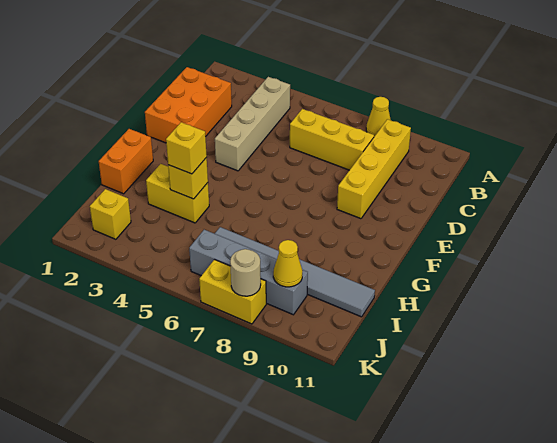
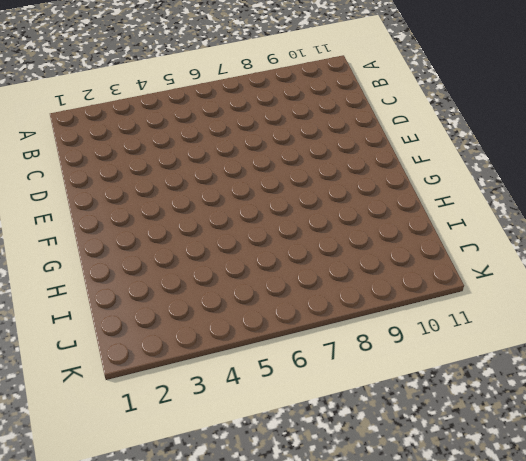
none -> yellow cone A8 level 1
none -> tan brick B4:E4 level 1
none -> yellow brick B9:E9 level 1

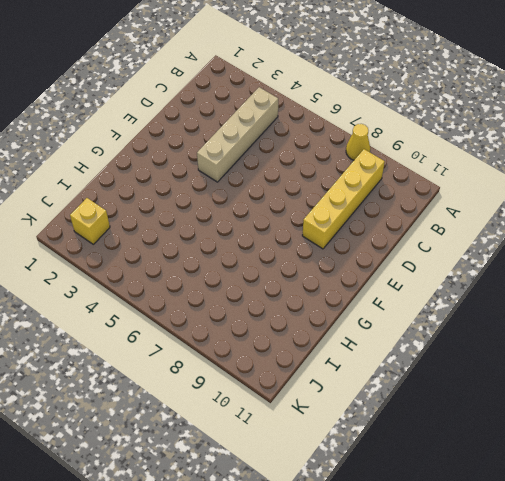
none -> orange brick C1:E2 level 1
none -> yellow brick C6:C8 level 1
none -> orange brick G1:H1 level 1

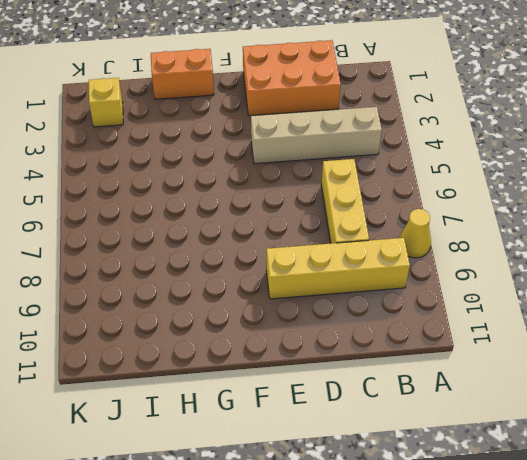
none -> yellow brick H3:H4 level 1
none -> grey tile I6:I11 level 1
none -> grey brick J6:J9 level 1

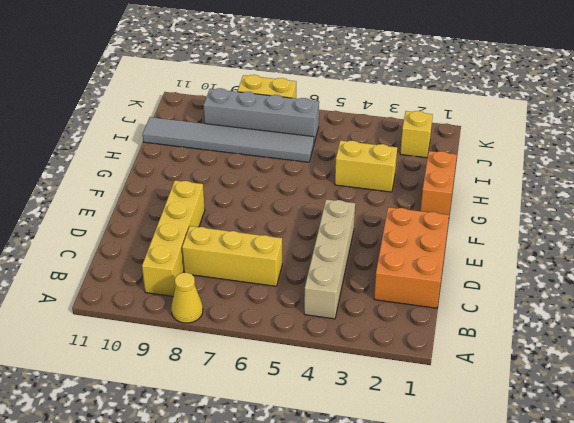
none -> yellow brick H4 level 2
none -> yellow cone J9 level 2
none -> tan round brick K8 level 2

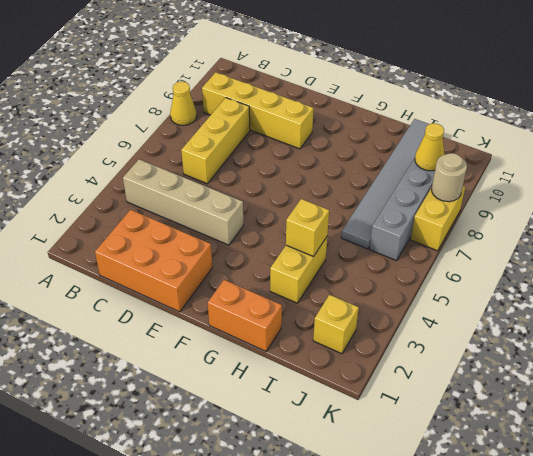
none -> yellow brick H4 level 3

